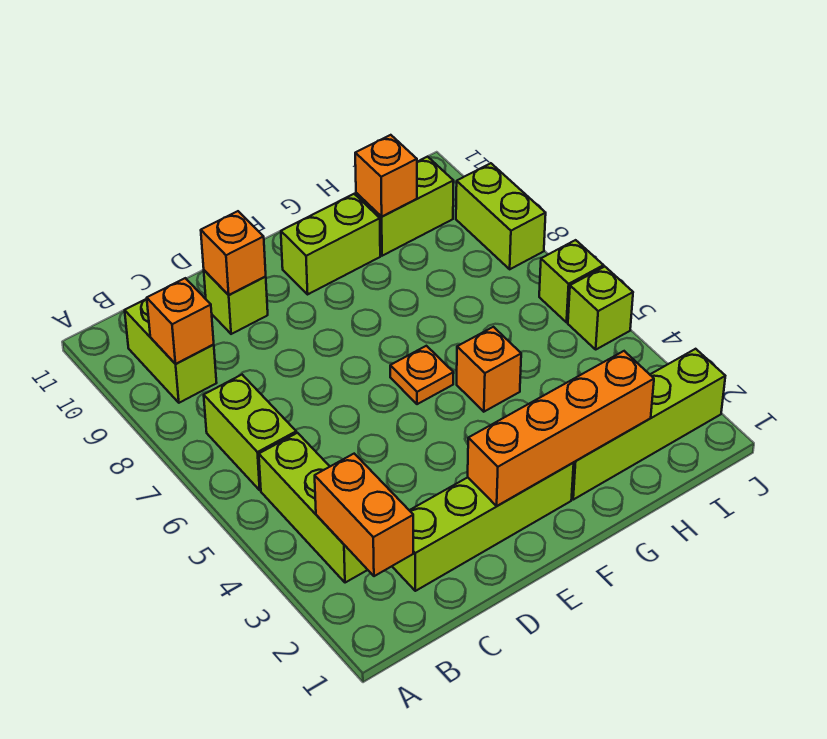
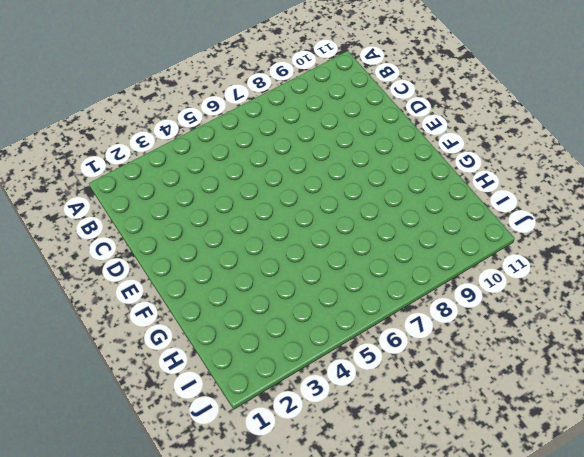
none -> lime brick B3:B5 level 1
none -> lime brick B6:B7 level 1
none -> lime brick B9:B10 level 1

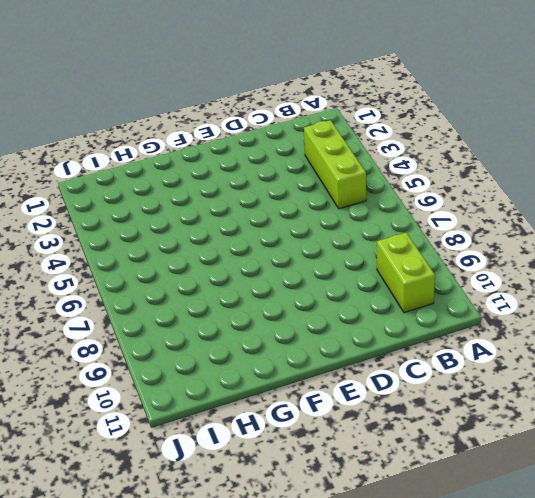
none -> lime brick B6:B7 level 1
none -> lime brick C2:F2 level 1
none -> lime brick D10 level 1

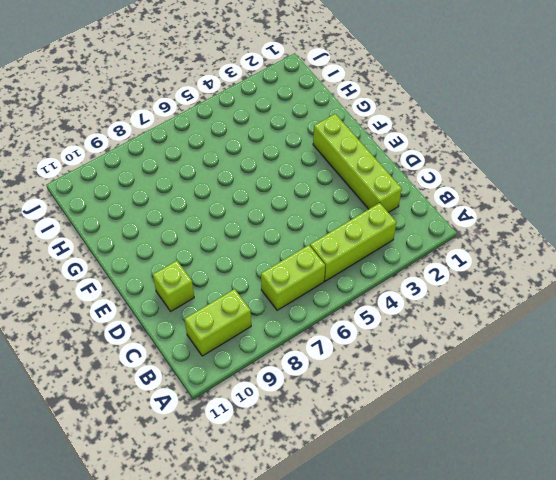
none -> orange plate F6 level 1
none -> lime brick F10:G10 level 1
none -> lime brick G2:J2 level 1

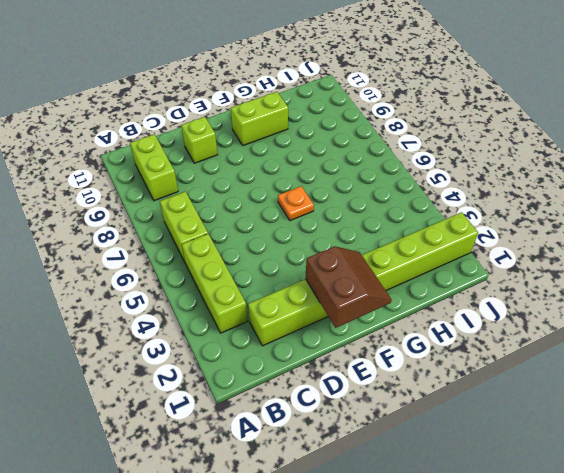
brown slope E1:F2 level 2 top E -> orange brick E2:H2 level 2
none -> orange brick G5 level 1
none -> lime brick H10:I10 level 1
none -> lime brick J5 level 1

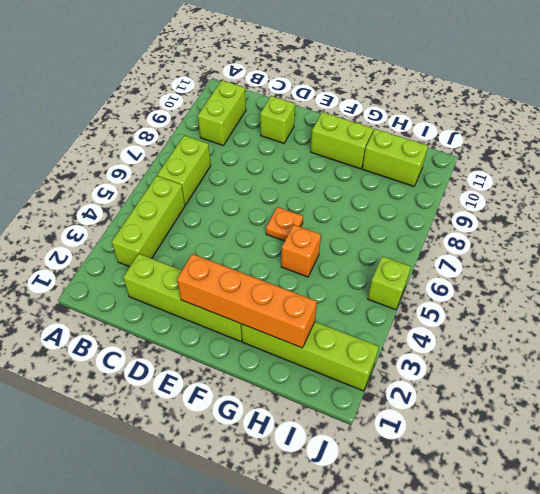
none -> lime brick J6 level 1
none -> lime brick J8:J9 level 1
none -> orange brick B2:B3 level 2

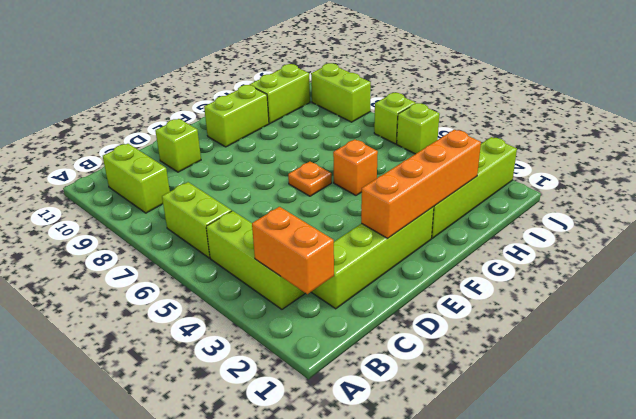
none -> orange brick B9 level 2
none -> orange brick D10 level 2
none -> orange brick H10 level 2

